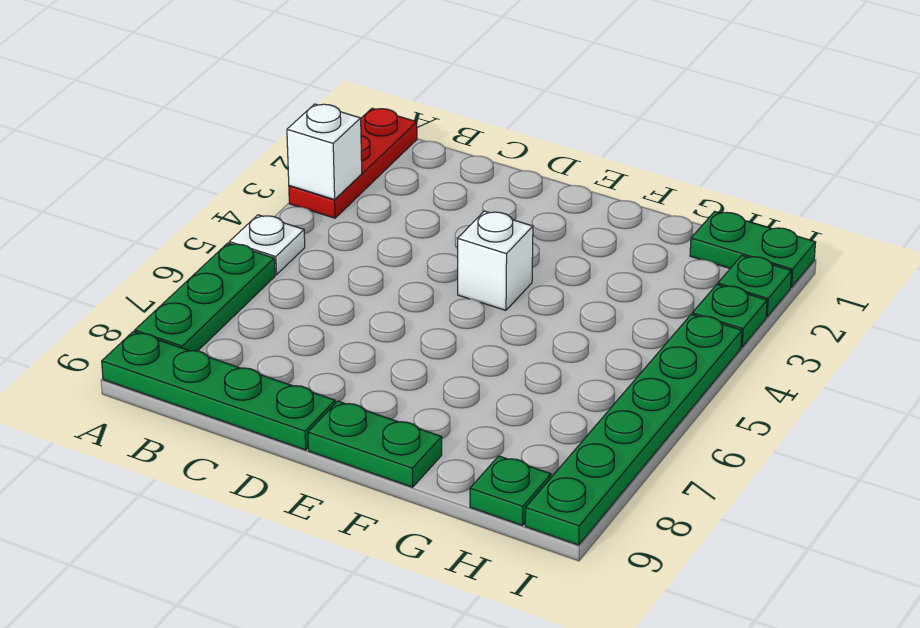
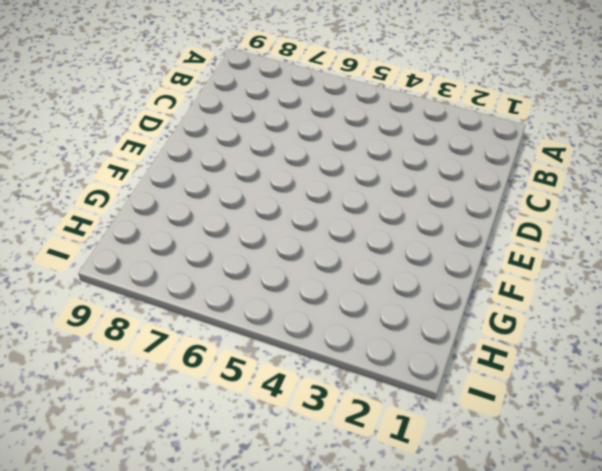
none -> red plate A1:A3 level 1
none -> white plate A5 level 1
none -> green plate A6:A8 level 1

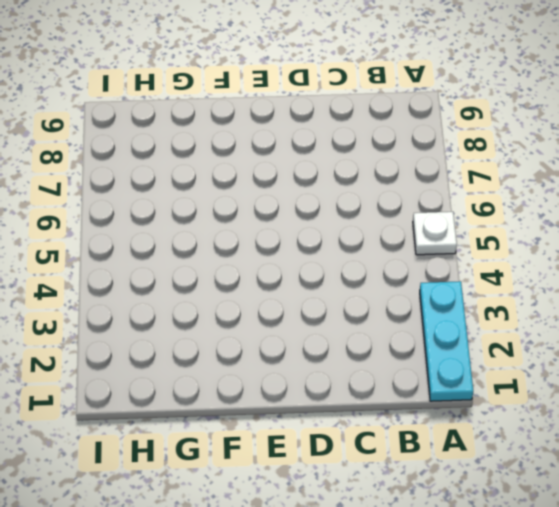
cyan plate A1:A3 level 1 -> red plate A1:A3 level 1
none -> green plate A6:A8 level 1
none -> green plate A9:D9 level 1
none -> white brick E4 level 1

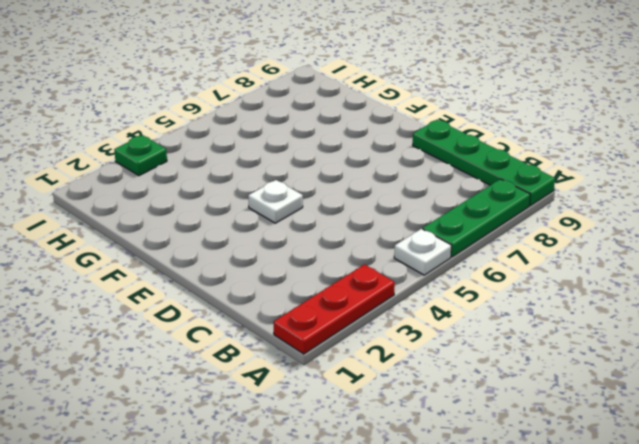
white plate E4 level 1 -> white brick E4 level 1
none -> green plate E9:F9 level 1
none -> green plate H1:I1 level 1
none -> green plate H9 level 1

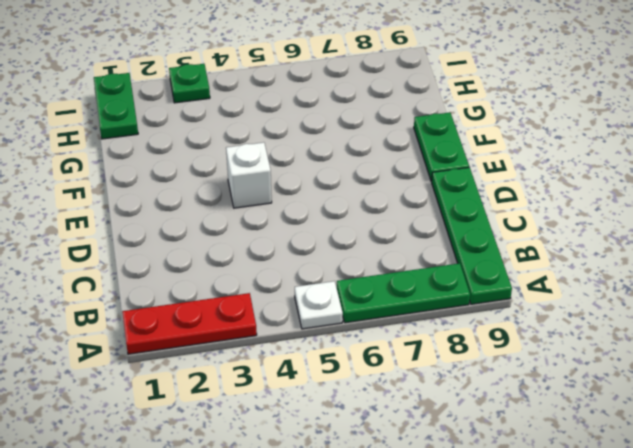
none -> green plate H9 level 1
none -> green plate I2 level 1
none -> green plate I4:I9 level 1

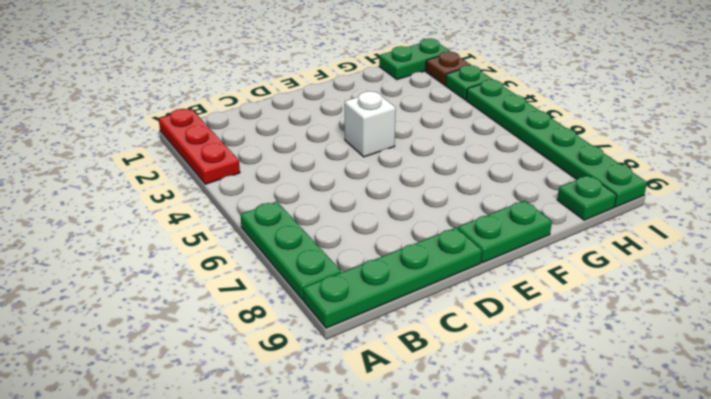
brown plate I2 level 1 -> green plate I2 level 1
none -> white plate A5 level 1
none -> white brick A3 level 2

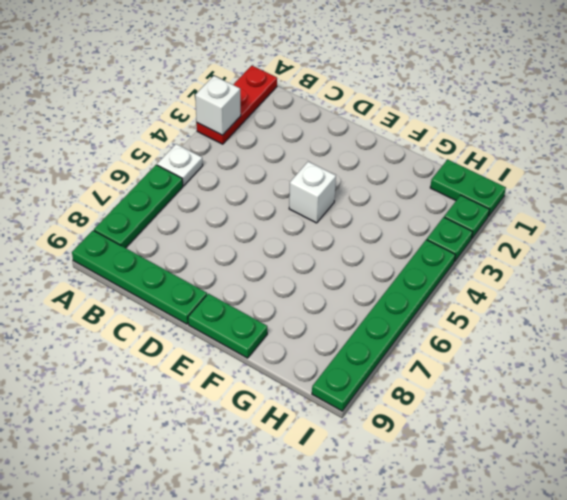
none -> green plate H9 level 1

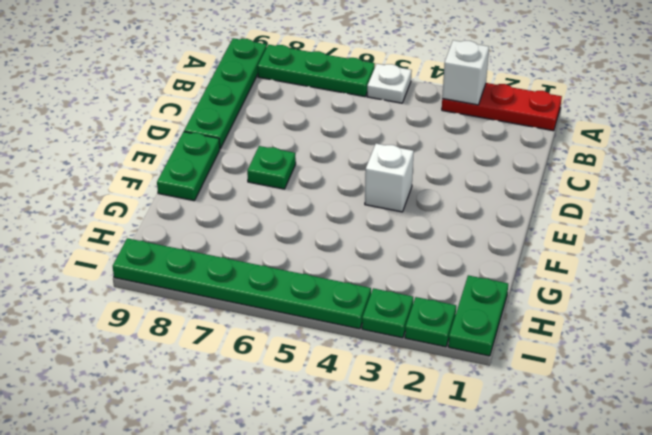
green plate E7 level 1 -> green plate H9 level 1

